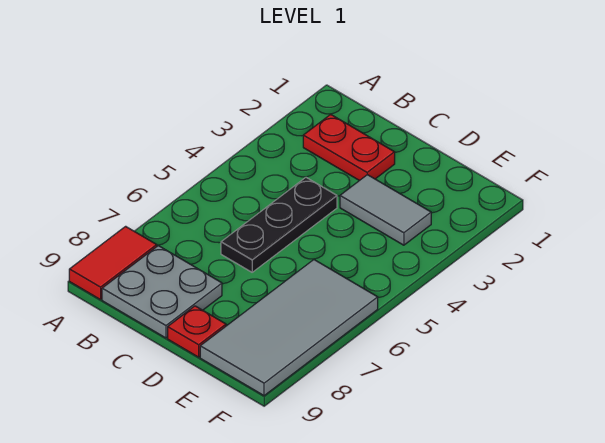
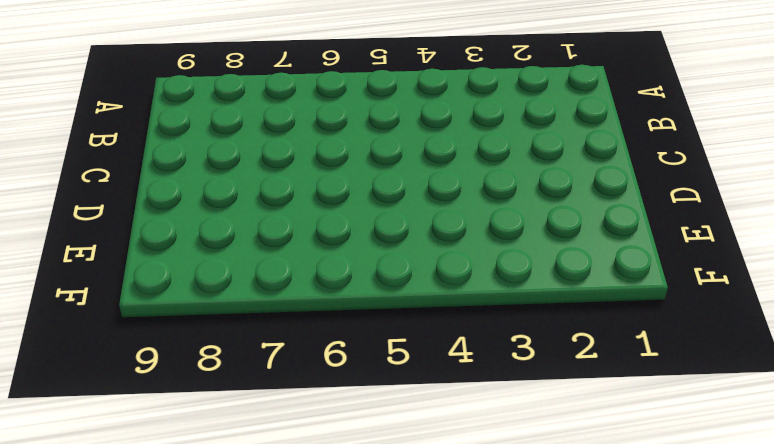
none -> red tile A8:A9 level 1
none -> red plate B2:C2 level 1

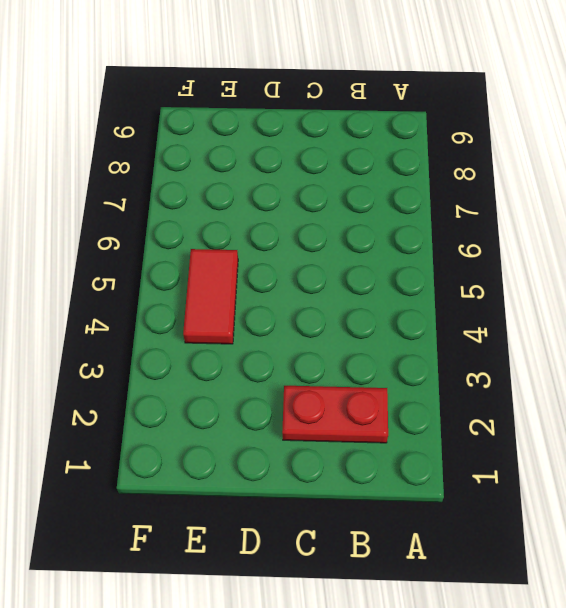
red tile E4:E5 level 1 -> red tile A8:A9 level 1
none -> grey plate B8:C9 level 1
none -> black plate C4:C6 level 1

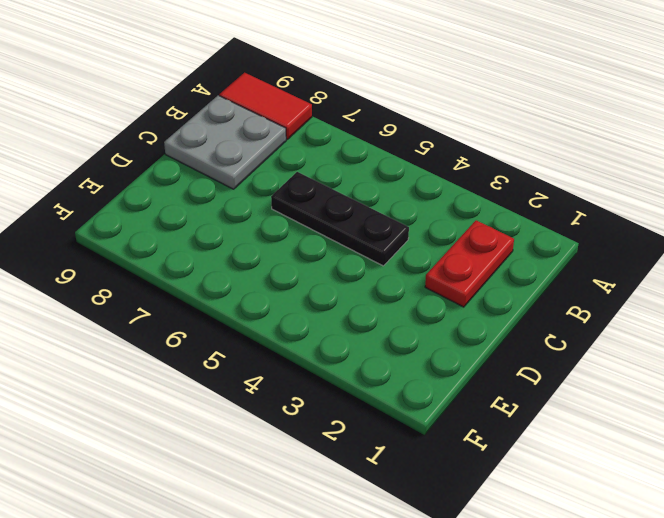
none -> grey tile D3:E3 level 1
none -> red plate D9 level 1

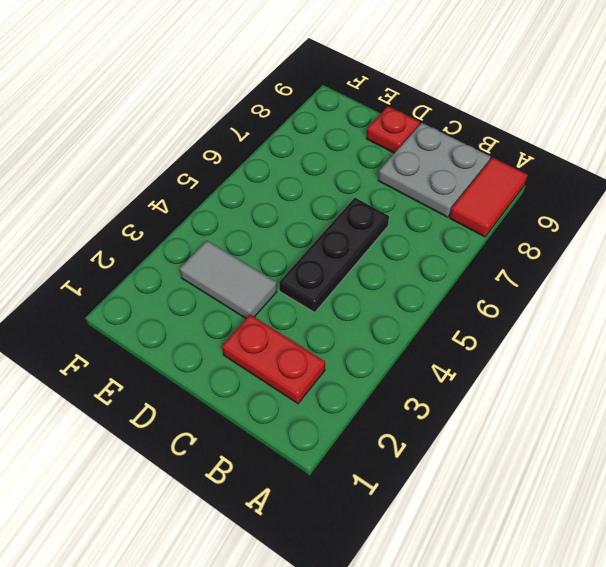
none -> grey tile E6:F9 level 1

